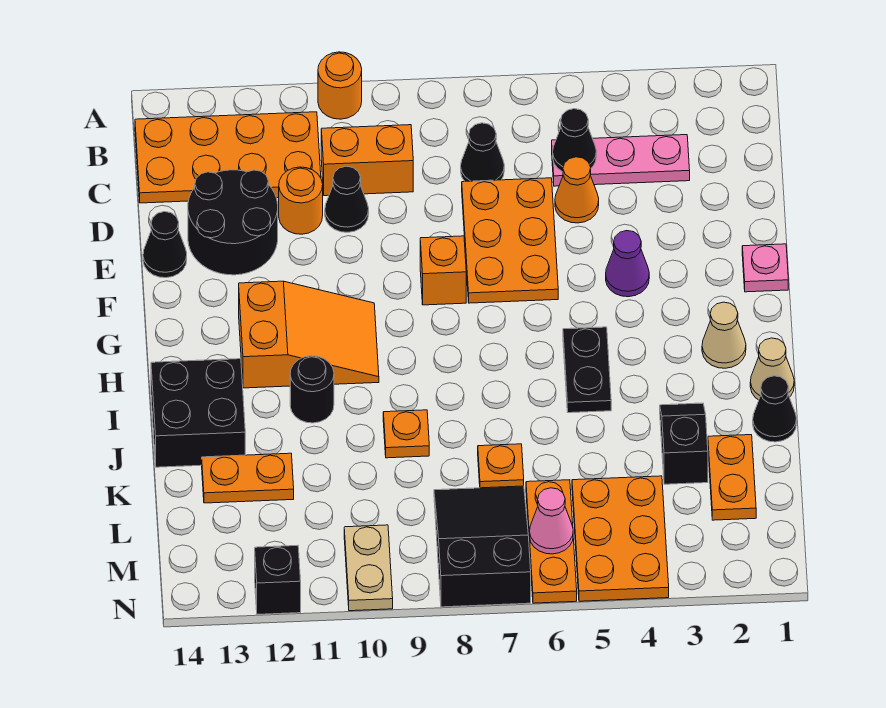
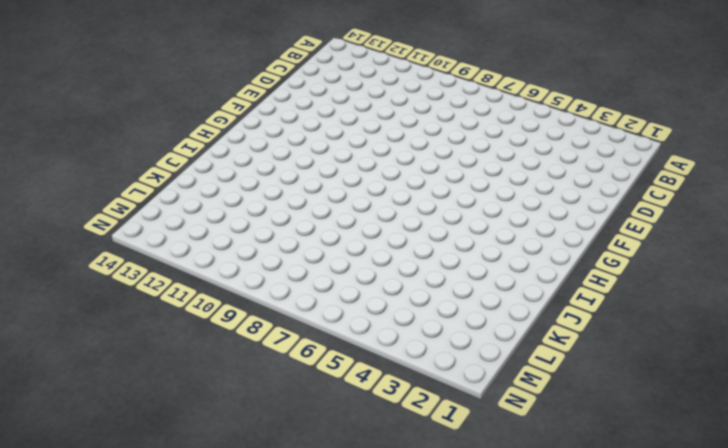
none -> orange round brick A10 level 1
none -> orange plate B11:C14 level 1
none -> pink plate C3:C5 level 1
none -> black cone C7 level 1

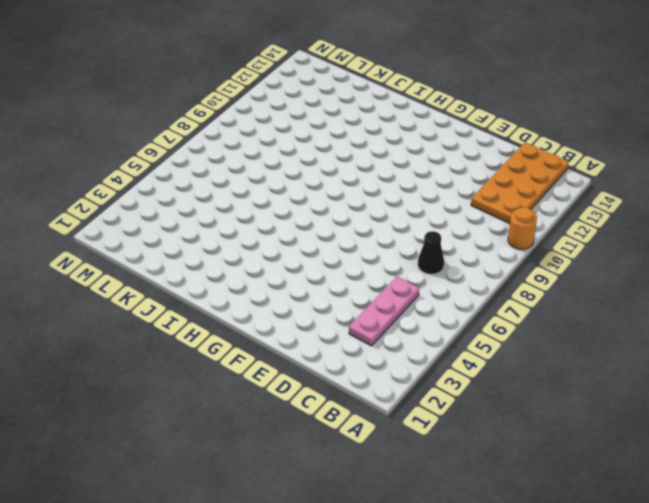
none -> orange brick C9:C10 level 1
none -> orange cone D5 level 1
none -> orange plate D6:F7 level 1
none -> black cone D10 level 1

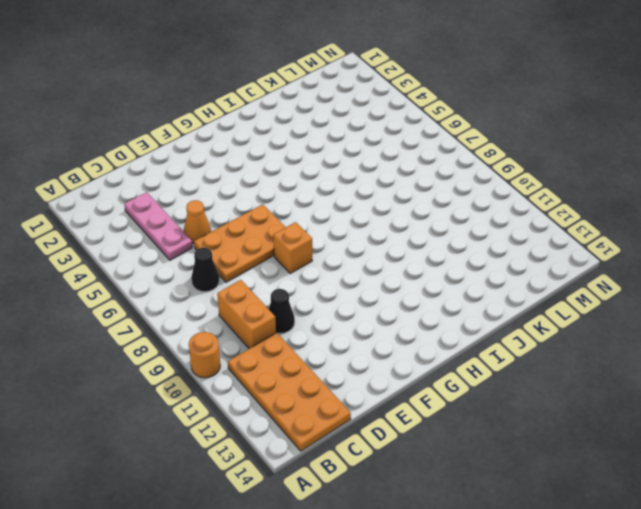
none -> orange round brick D11 level 1
none -> black round brick D12:E13 level 1
none -> black cone E14 level 1
none -> pink plate F1 level 1

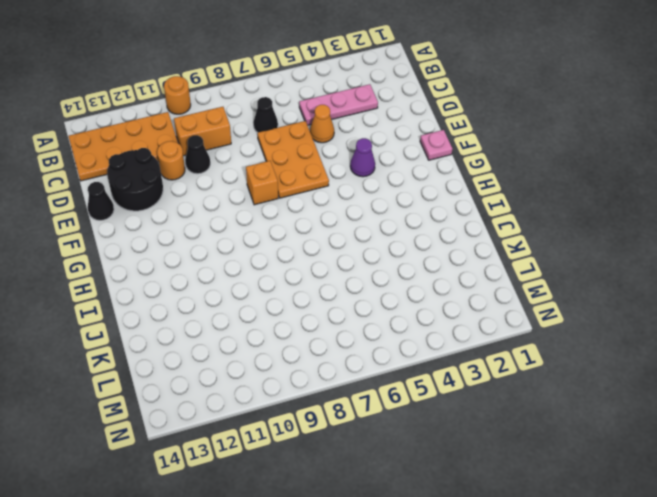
none -> orange slope G10:H12 level 1 top 12
none -> tan cone H2 level 1
none -> black plate H5:I5 level 1
none -> tan cone I1 level 1

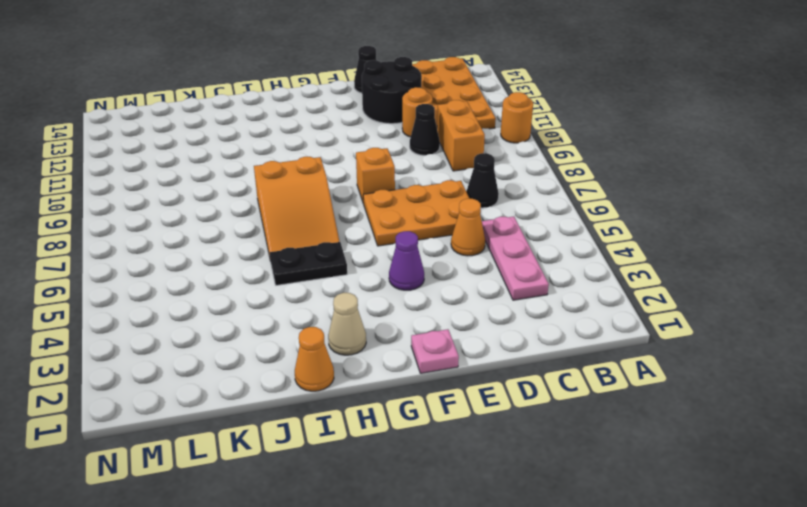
orange slope H6:I8 level 1 top 8 -> orange slope G10:H12 level 1 top 12
orange cone I1 level 1 -> tan cone I1 level 1
none -> black round brick I11 level 1
none -> black brick I13:J14 level 1
none -> black cone J1 level 1
none -> black slope J3:K3 level 1 top K

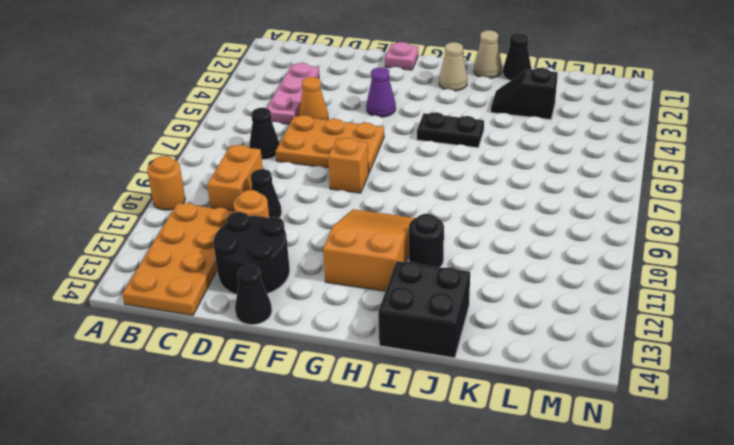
none -> orange plate J9 level 1
none -> orange plate K2:L2 level 1
none -> orange plate K7 level 1
none -> orange plate K12:K13 level 1

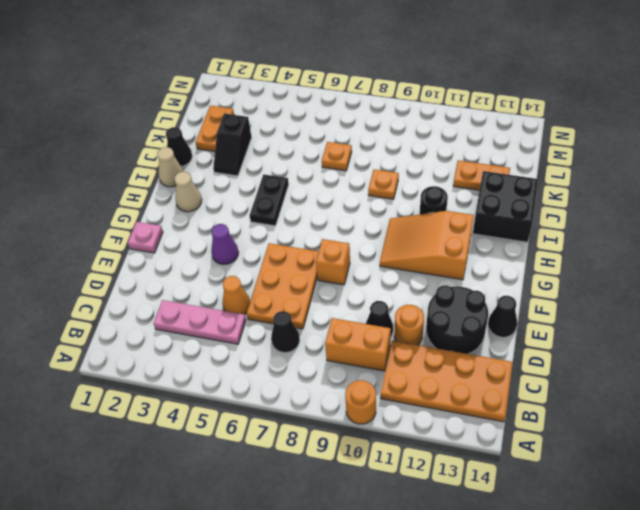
none -> orange plate L4:N5 level 1
none -> orange plate L6:N6 level 1
none -> black slope L7:N8 level 1 top N
none -> tan plate M10:N10 level 1

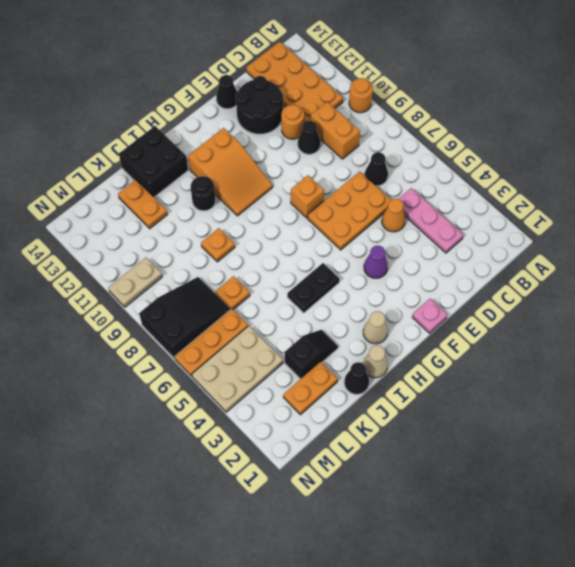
tan plate L4:N5 level 1 -> orange plate L4:N5 level 1
none -> black brick N12 level 1
none -> black cone C5 level 2
none -> pink cone M6 level 2

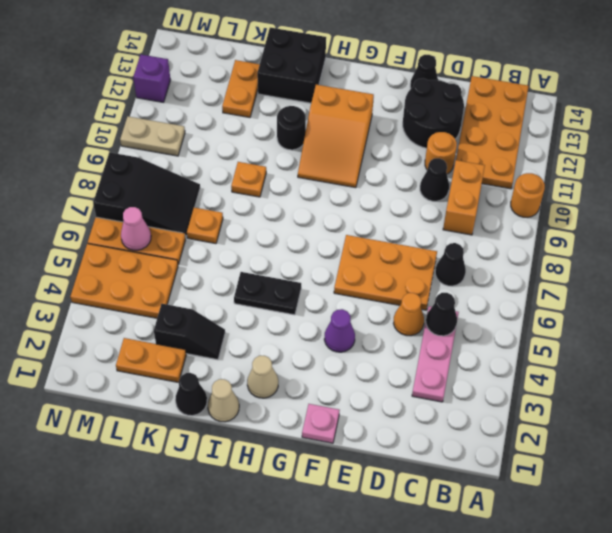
purple brick N12 level 1 -> black brick N12 level 1
none -> orange brick F8 level 1

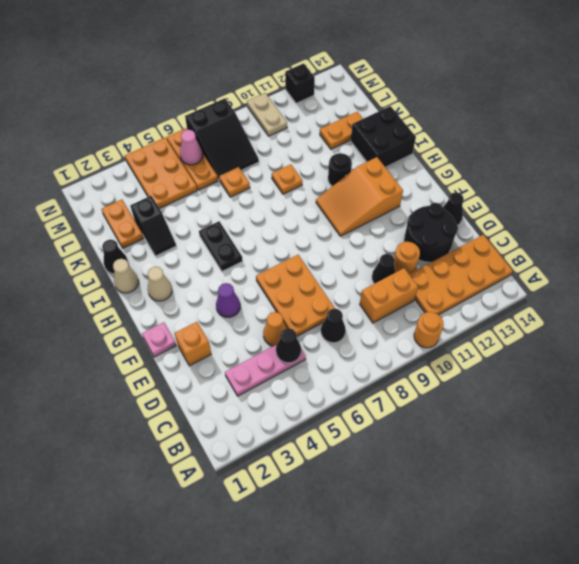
orange brick E2 level 1 -> orange brick F8 level 1

